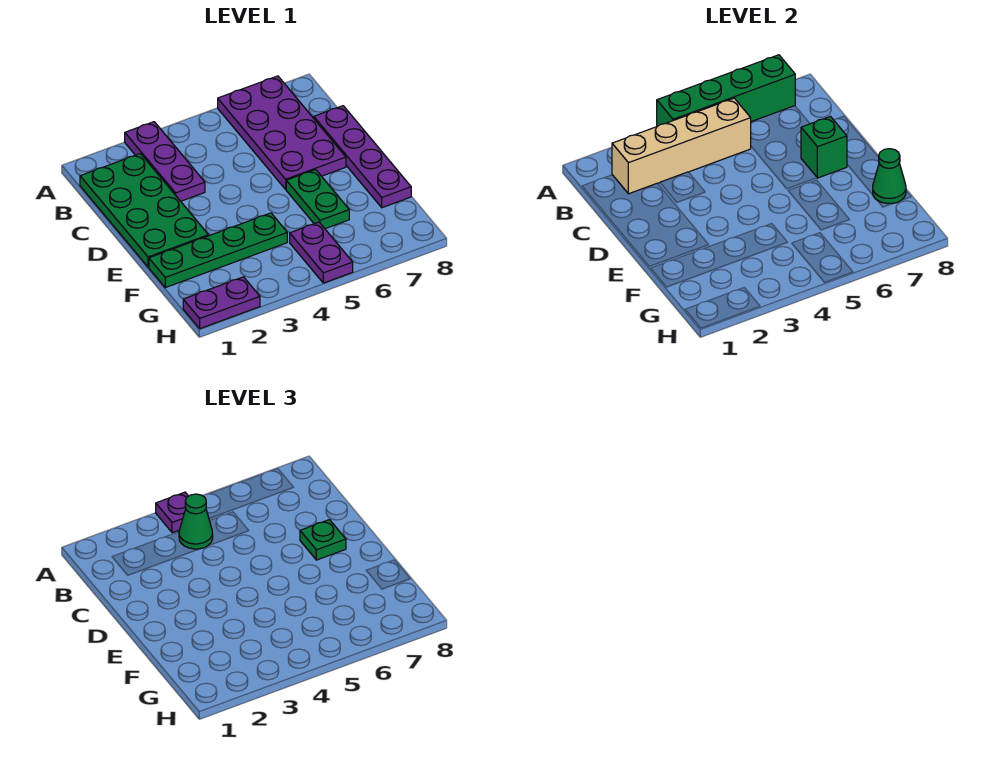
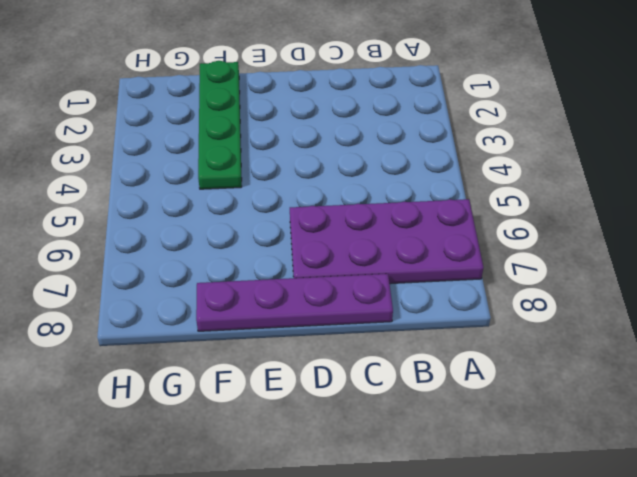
none -> purple plate A3:C3 level 1
none -> green plate B1:E2 level 1
none -> green plate E6:F6 level 1

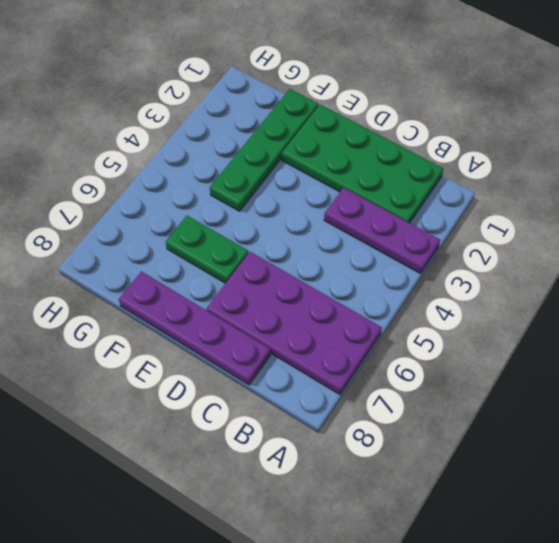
none -> purple plate G5:H5 level 1
none -> purple plate H1:H2 level 1
none -> green brick A4:A7 level 2

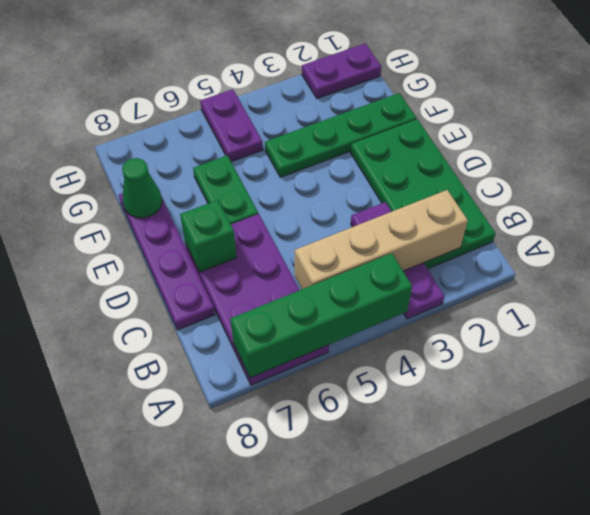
none -> purple plate A4 level 3
none -> green cone B4 level 3
none -> green plate D7 level 3

